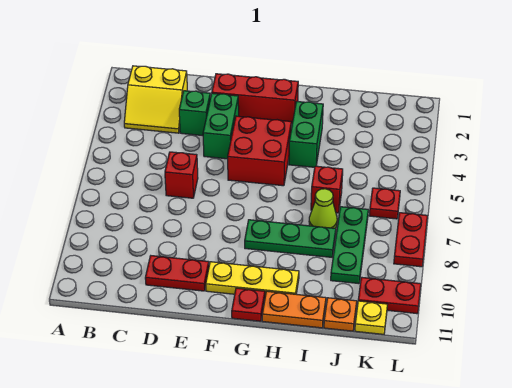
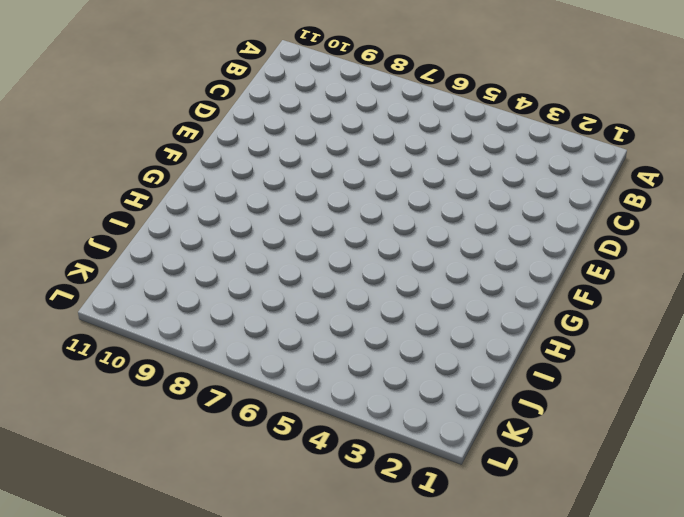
none -> yellow slope B2:C3 level 1 top 2
none -> green brick D3 level 1
none -> red brick D6 level 1

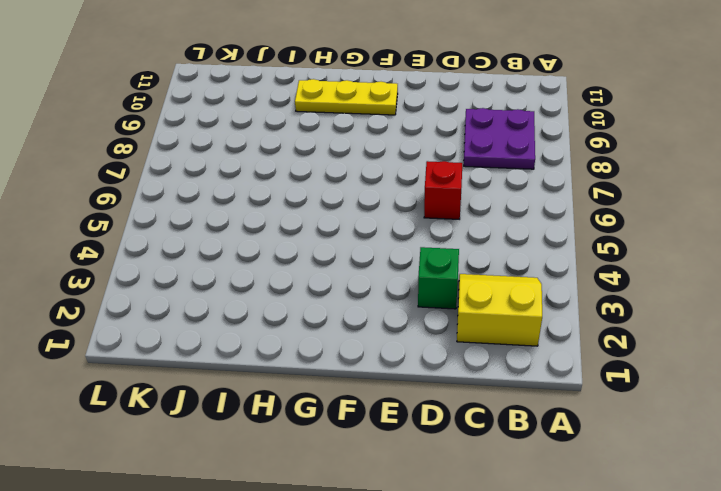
purple plate B8:C9 level 1 -> none
none -> red plate D10:E10 level 1
none -> red brick E2:G2 level 1
none -> green brick E3:E4 level 1

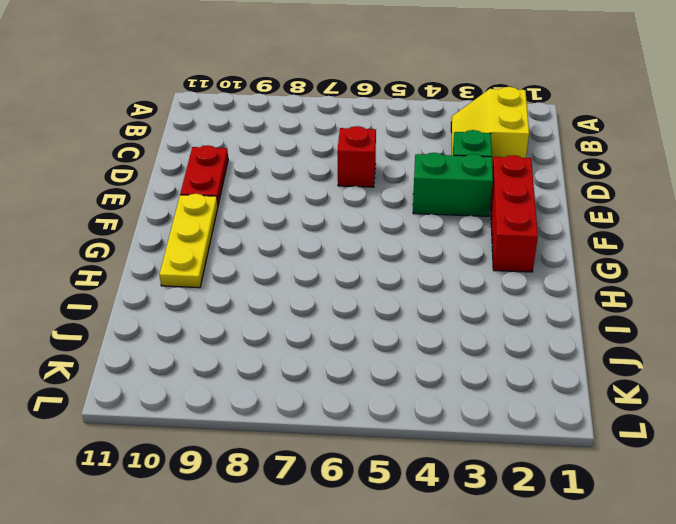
none -> red brick F4:G5 level 1
none -> green plate G8:I8 level 1
none -> red plate G11 level 1

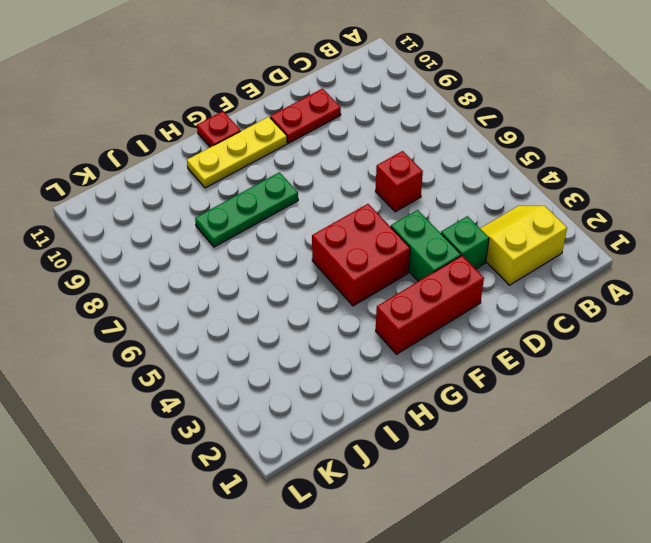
none -> green brick H3:H4 level 1
none -> orange plate H11:I11 level 1
none -> red brick I6 level 1

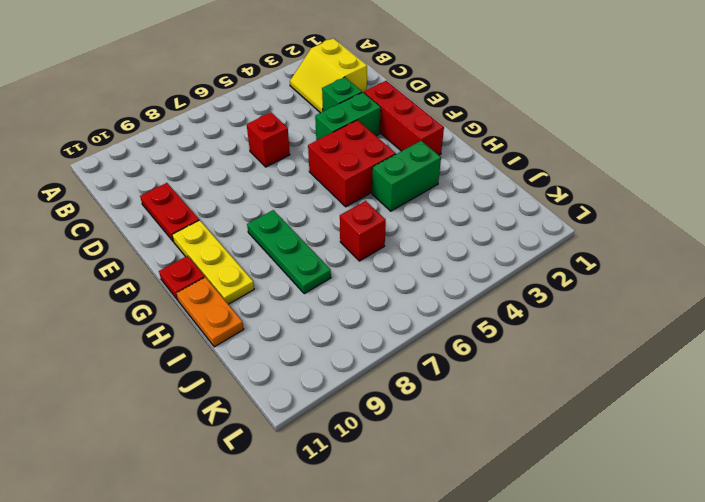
none -> lime cone I7 level 1
none -> green plate J7:J9 level 1
none -> orange plate J11 level 1

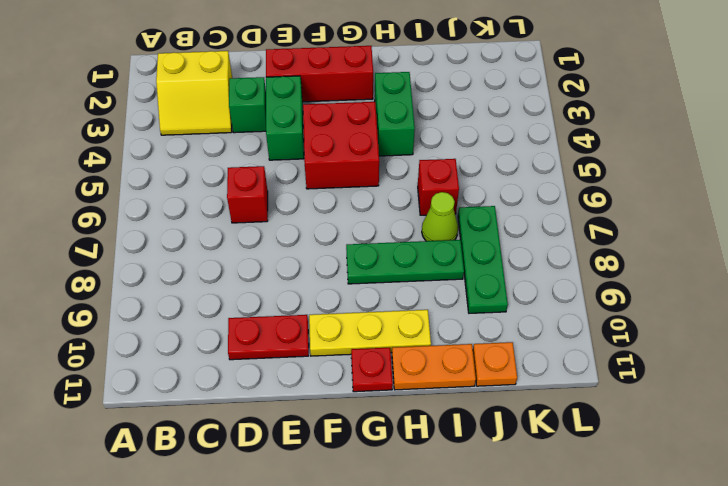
none -> red plate K6 level 1
none -> red plate K10:L10 level 1
none -> yellow plate K11 level 1

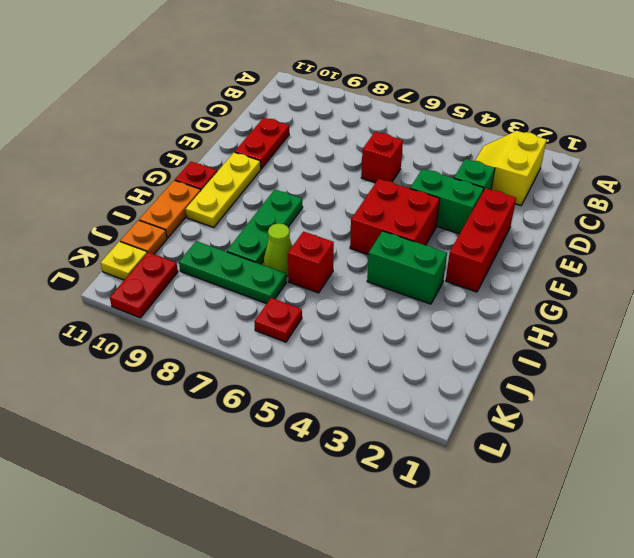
none -> red plate L7:L8 level 1

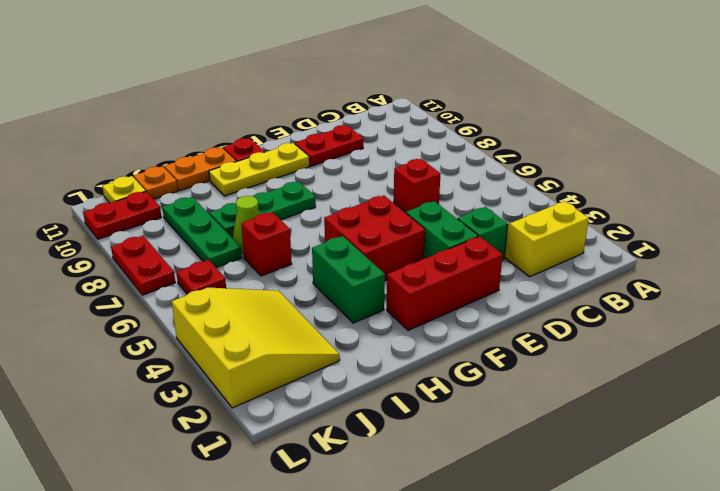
yellow slope J2:L4 level 1 top L -> none

